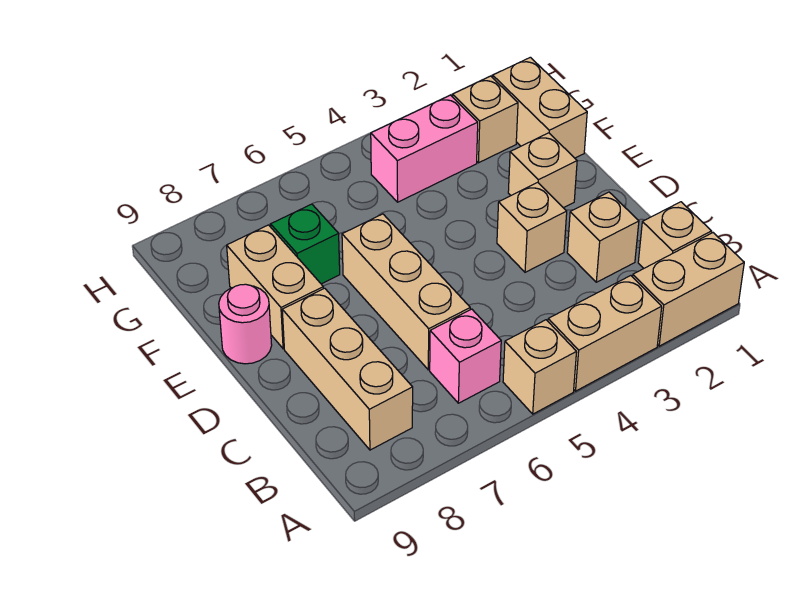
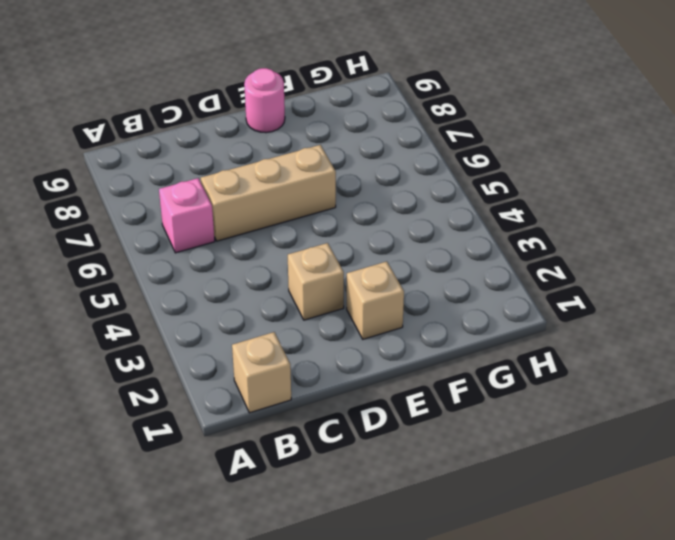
none -> tan brick A1:A2 level 1
none -> tan brick A3:A4 level 1
none -> tan brick A5 level 1

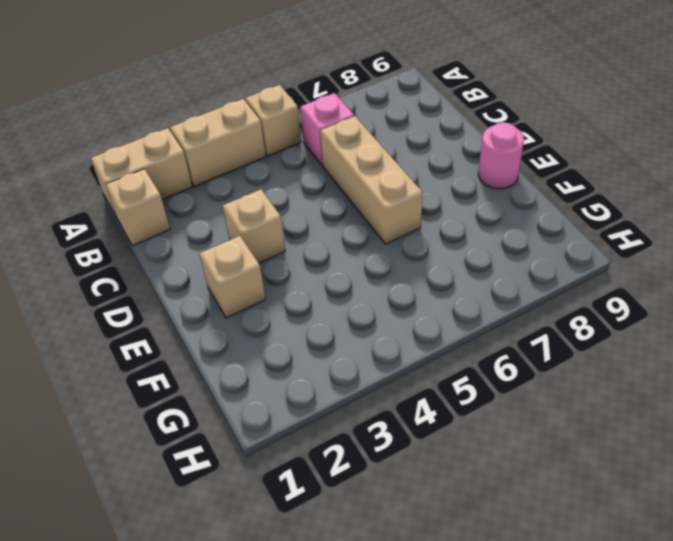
none -> tan brick B8:D8 level 1
none -> tan brick C2 level 1
none -> tan brick E8:F8 level 1

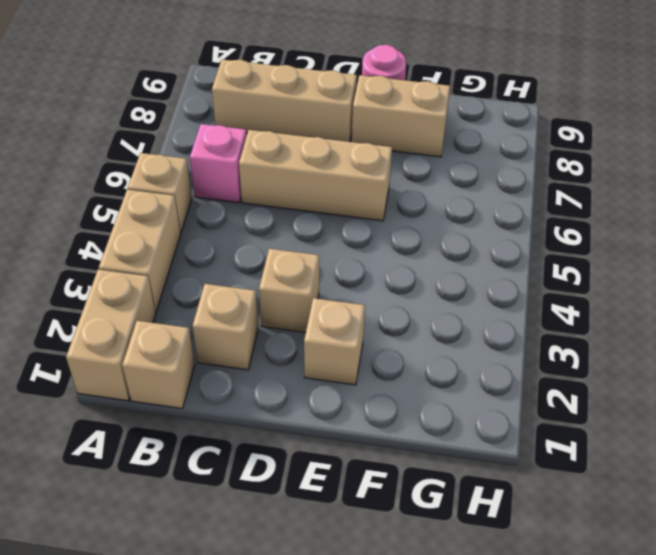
none -> tan brick F1:G1 level 1
none -> green brick F7 level 1
none -> tan brick G2 level 1

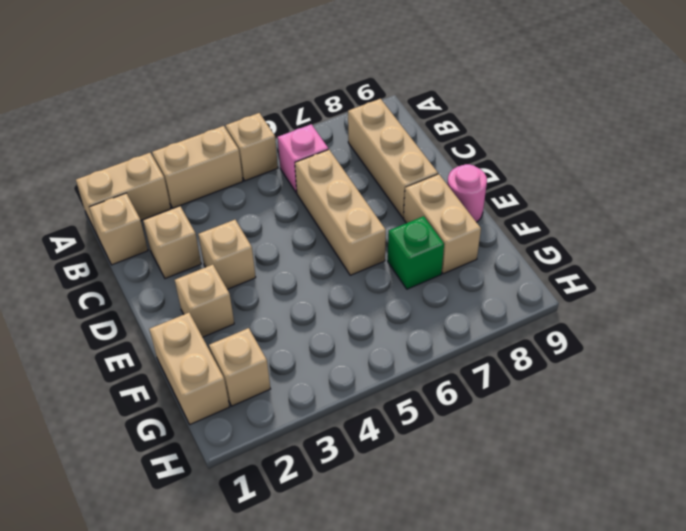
none -> pink brick G3:G4 level 1

